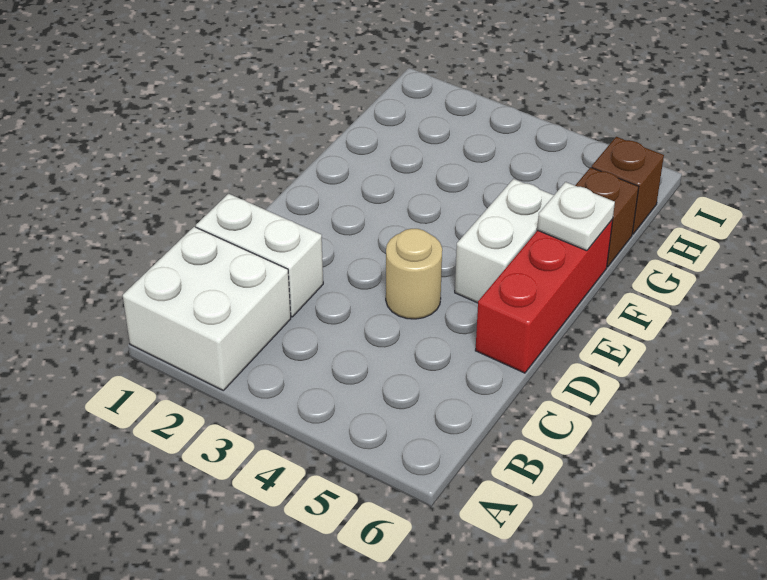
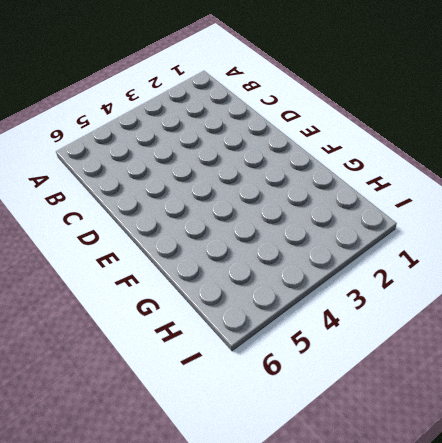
none -> white brick A1:B2 level 1
none -> white brick C1:C2 level 1

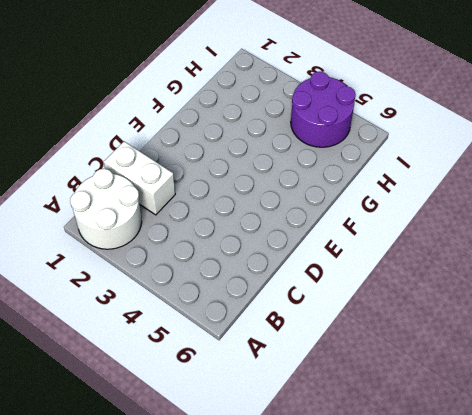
white round brick A1:B2 level 1 -> white brick A1:B2 level 1
purple round brick H4:I5 level 1 -> none
none -> tan round brick D4 level 1
none -> red brick D6:F6 level 1

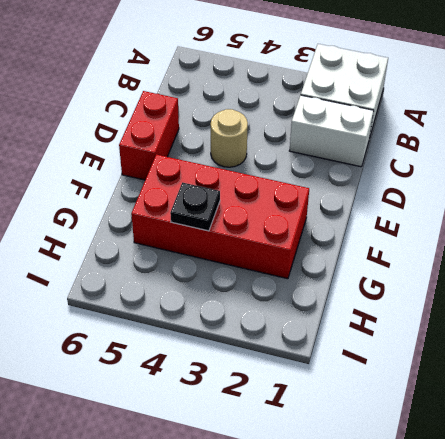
red brick D6:E6 level 1 -> red brick D6:F6 level 1
red brick F2:G5 level 1 -> white brick E5:F5 level 1
black plate G4 level 2 -> none
none -> brown brick G6 level 1
none -> brown brick H6 level 1

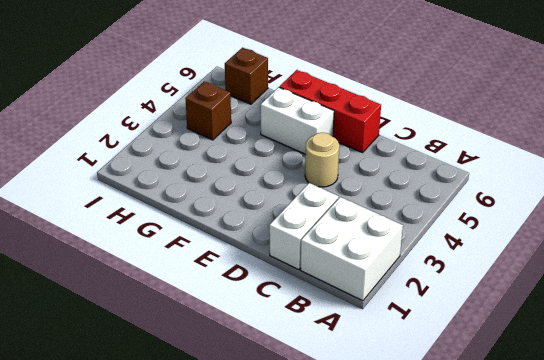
brown brick H4 level 1 -> brown brick G6 level 1
none -> white plate F6 level 2

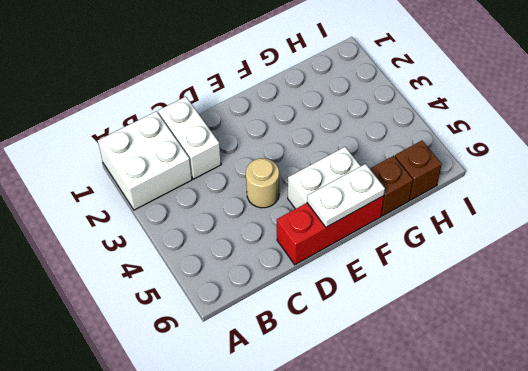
white plate E6:F6 level 2 -> white plate F6 level 2

